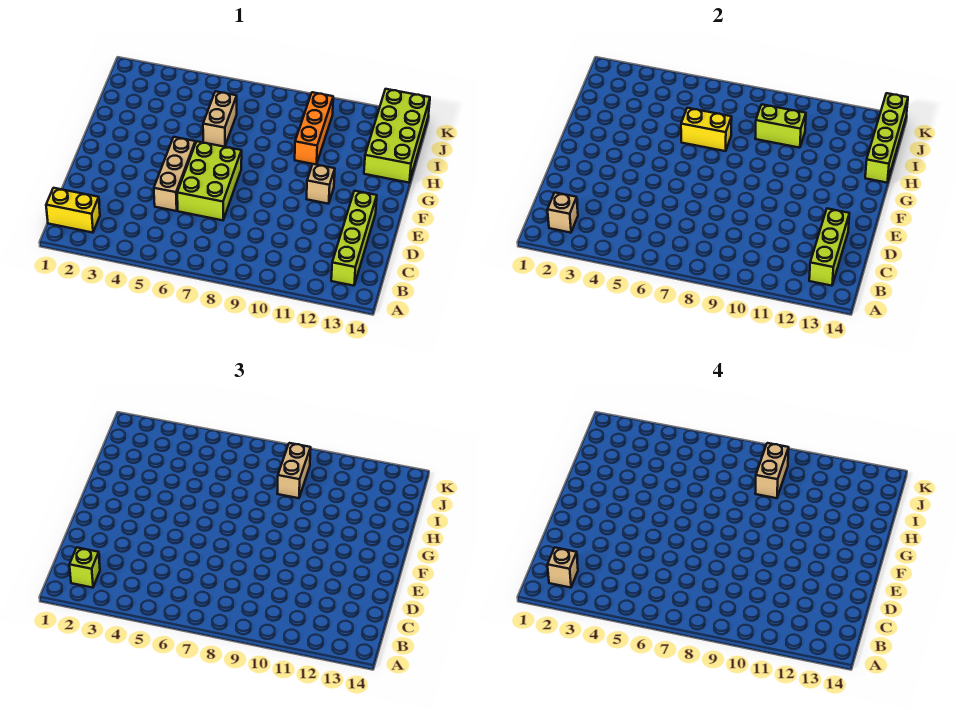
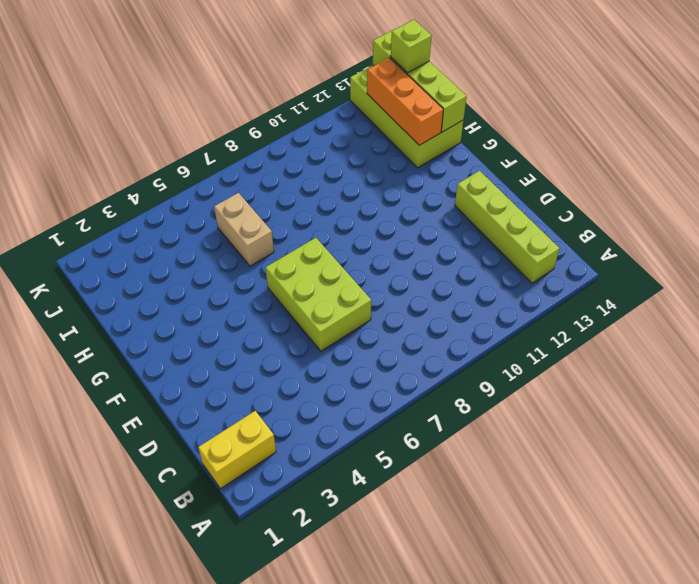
orange brick H13:J13 level 2 -> orange brick H10:J10 level 1
lime brick J14 level 3 -> lime brick B2 level 3
none -> tan brick D5:F5 level 1
none -> tan brick F11 level 1
none -> tan brick B2 level 2

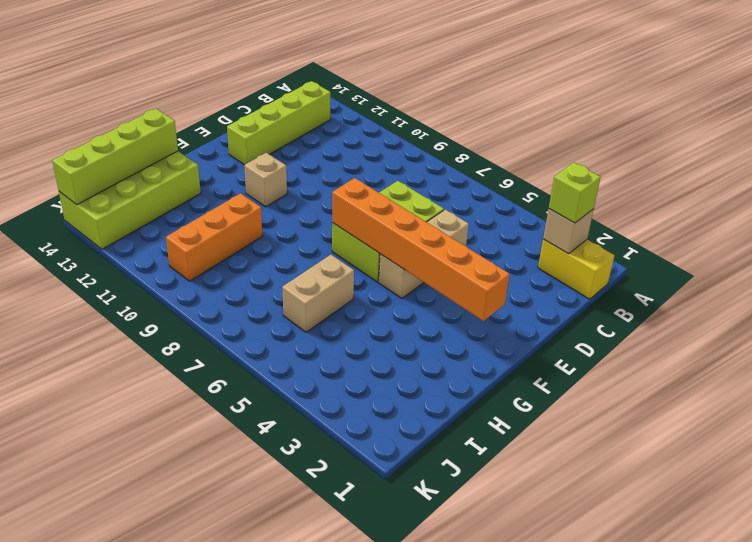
orange brick F2:F7 level 2 -> none
none -> lime brick B13:D13 level 2
none -> yellow brick H6:H7 level 2
none -> lime brick I9:I10 level 2

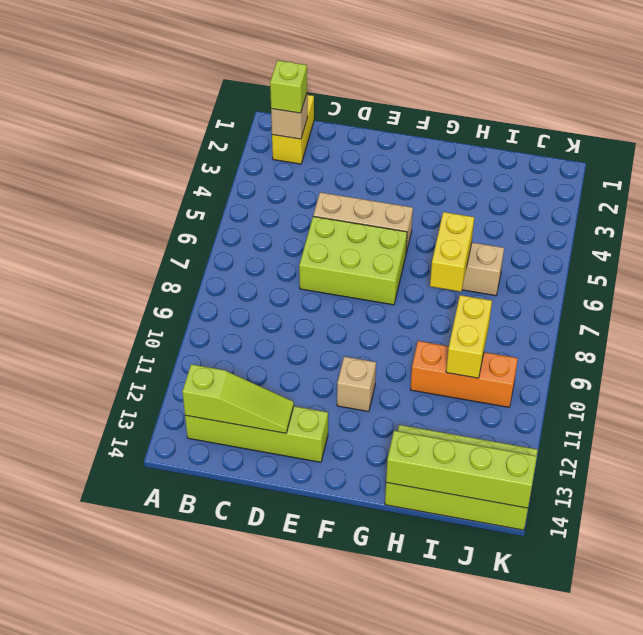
lime slope B13:D13 level 2 top B -> lime brick B13:D13 level 2
yellow brick I9:I10 level 2 -> lime brick I9:I10 level 2
none -> tan brick I9:J9 level 3
none -> tan brick B2 level 4
none -> tan brick I9:J9 level 4

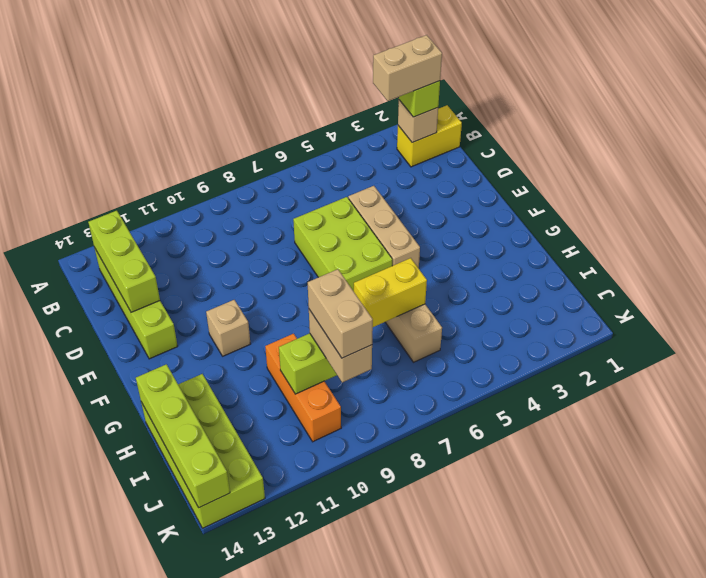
tan brick B2:B3 level 4 -> tan brick B2 level 4

